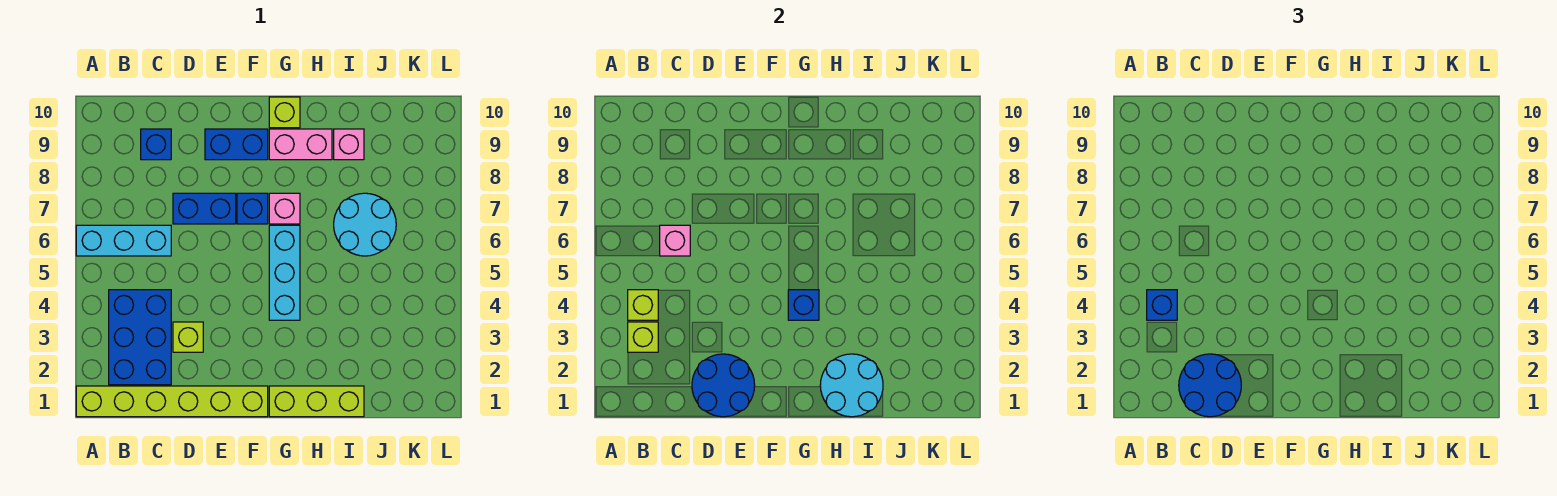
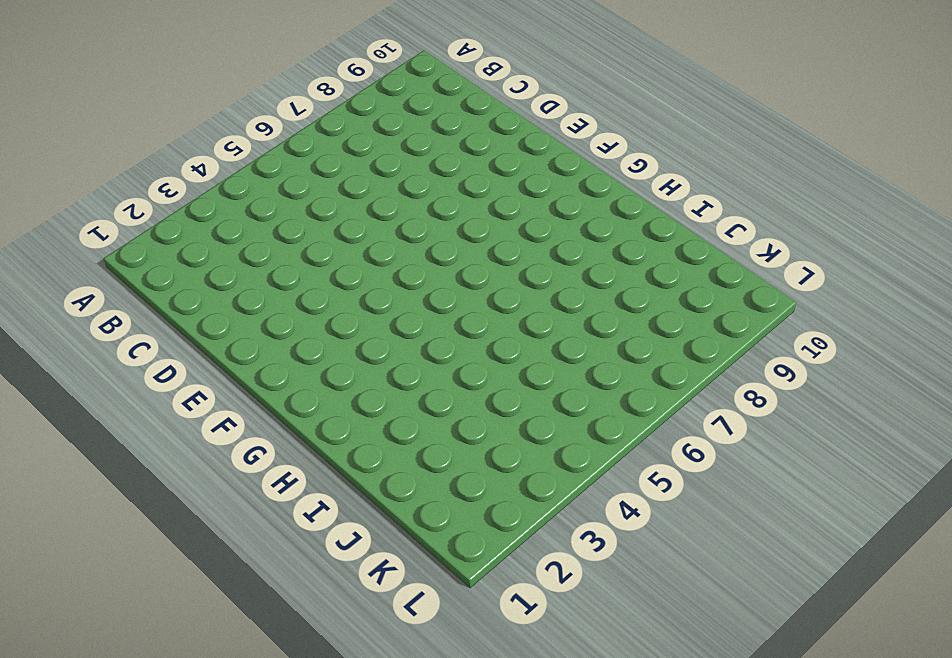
none -> lime brick A1:F1 level 1
none -> cyan brick A6:C6 level 1
none -> blue brick B2:C4 level 1

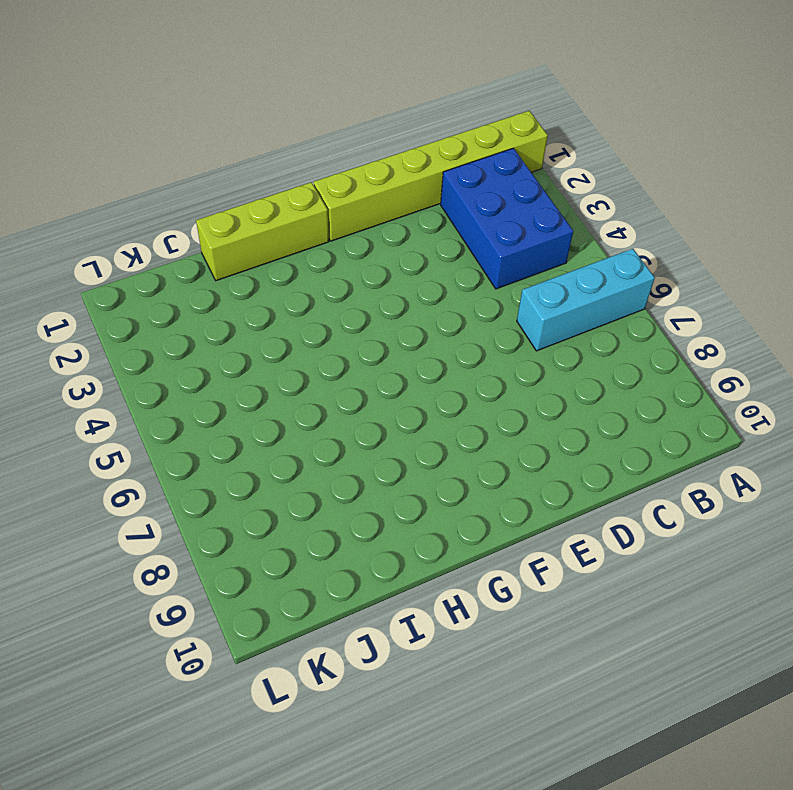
none -> blue brick C9 level 1
none -> lime brick D3 level 1
none -> blue brick D7:E7 level 1

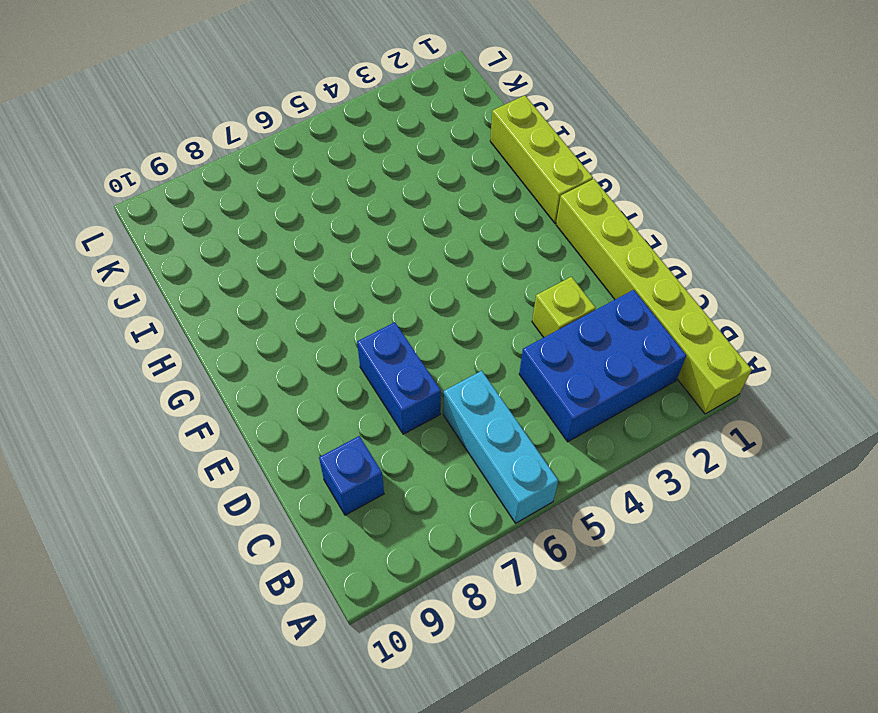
none -> blue brick E9:F9 level 1
none -> blue brick F7 level 1
none -> cyan brick G4:G6 level 1

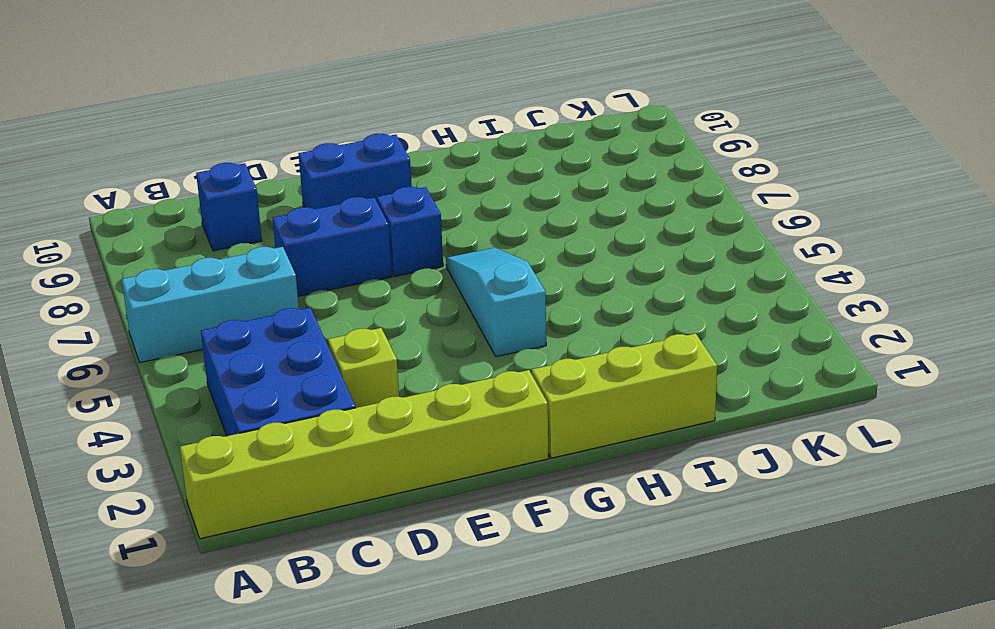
cyan slope G4:G6 level 1 top 4 -> cyan brick G4:G6 level 1
none -> pink brick G7 level 1
none -> pink brick G9:H9 level 1
none -> lime brick G10 level 1

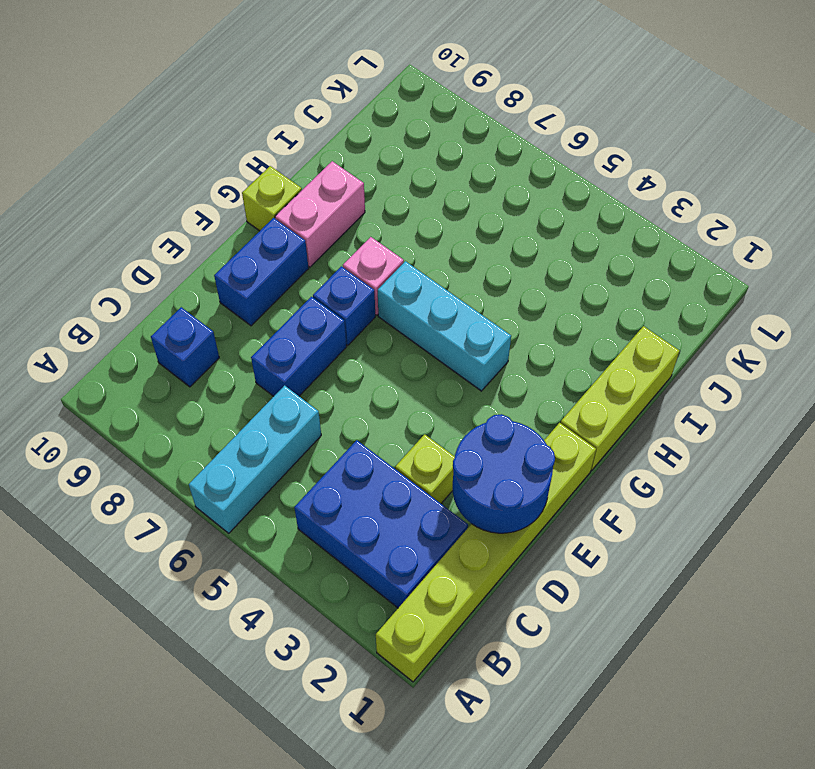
none -> cyan round brick I6:J7 level 1
none -> pink brick I9 level 1
none -> lime brick B3 level 2

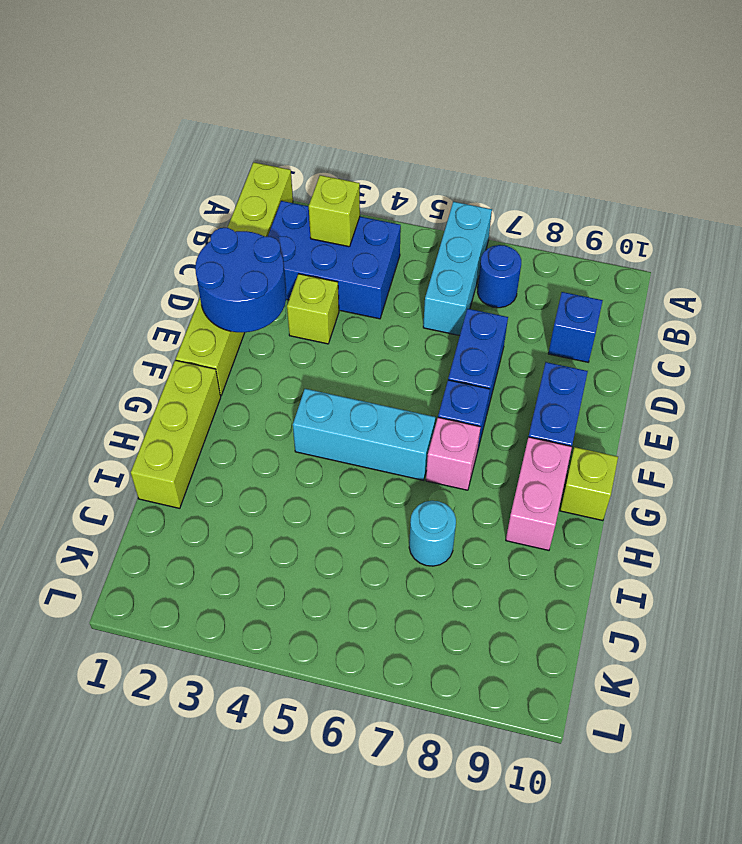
blue round brick B7 level 1 -> none
cyan round brick I7 level 1 -> cyan round brick I6:J7 level 1
none -> pink brick I9 level 1
none -> lime brick B4 level 2
none -> pink brick C6 level 2

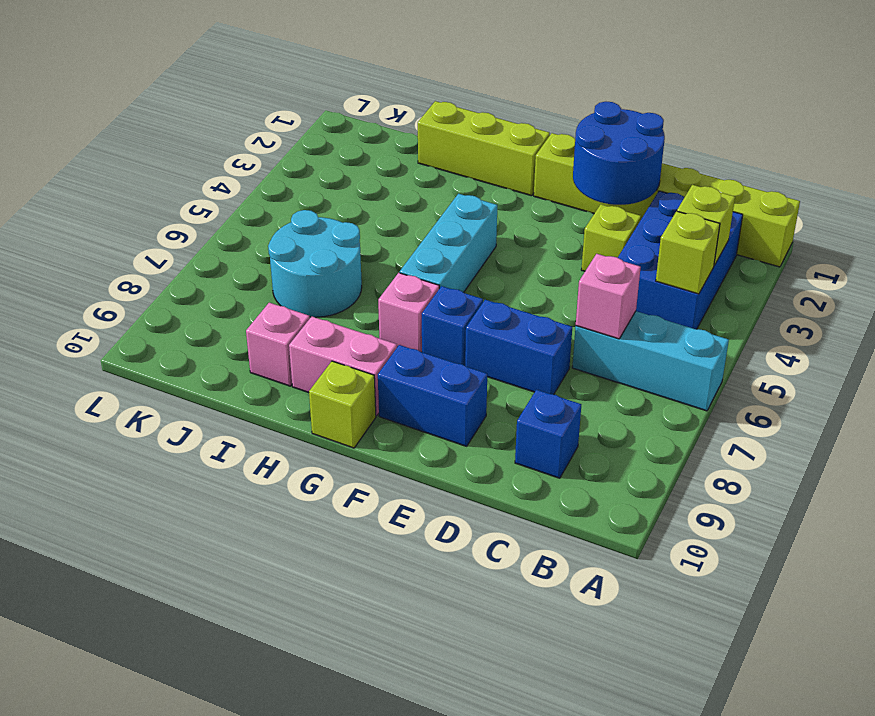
none -> blue brick G4 level 2
none -> cyan round brick H1:I2 level 2
none -> blue brick B4 level 3

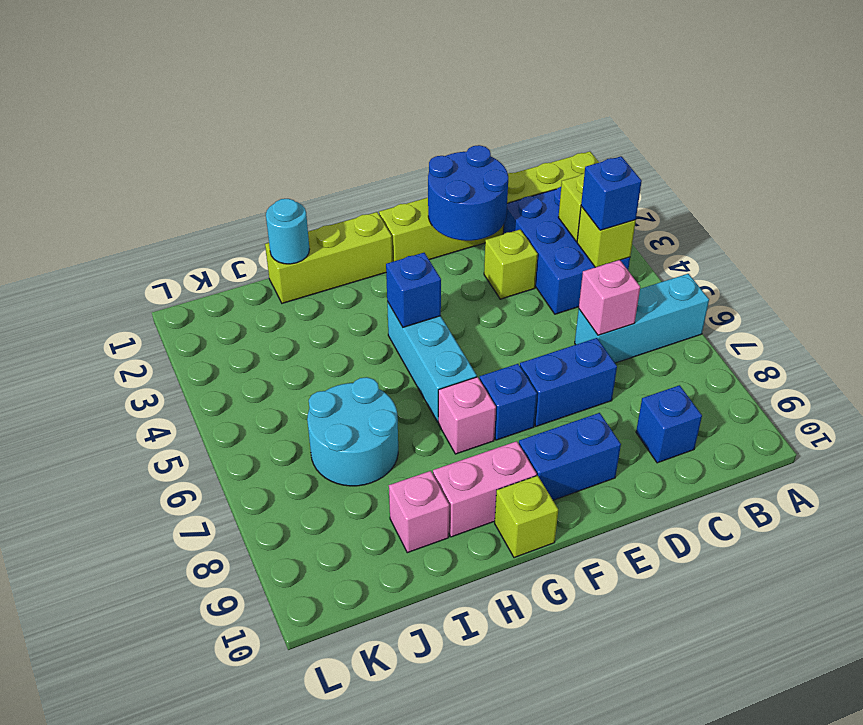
cyan round brick I1 level 2 -> cyan round brick H1:I2 level 2
none -> blue round brick C1:D2 level 3

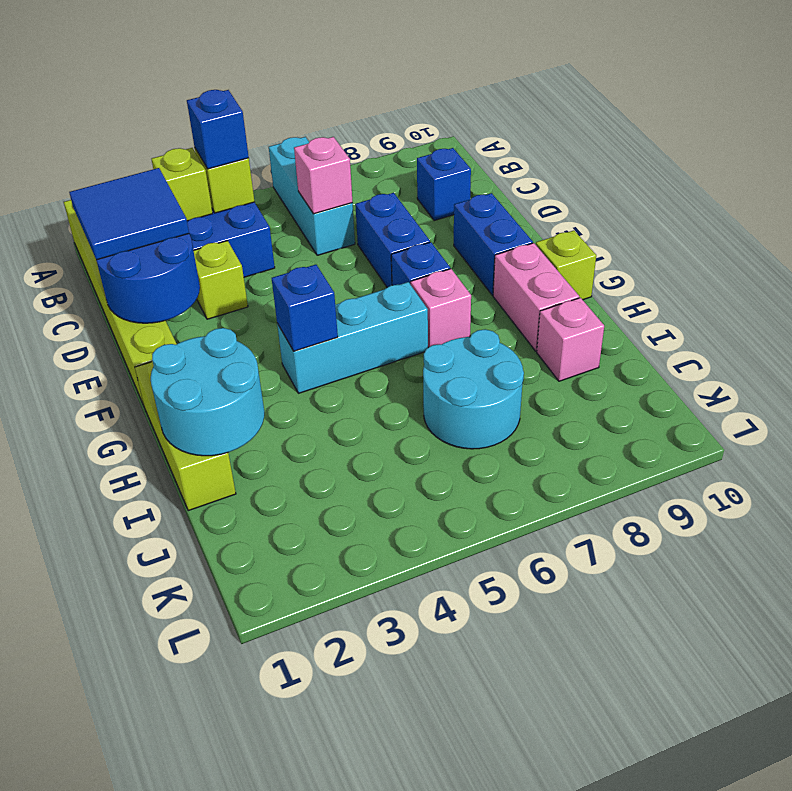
blue tile C1:D2 level 3 -> blue round brick C1:D2 level 3

